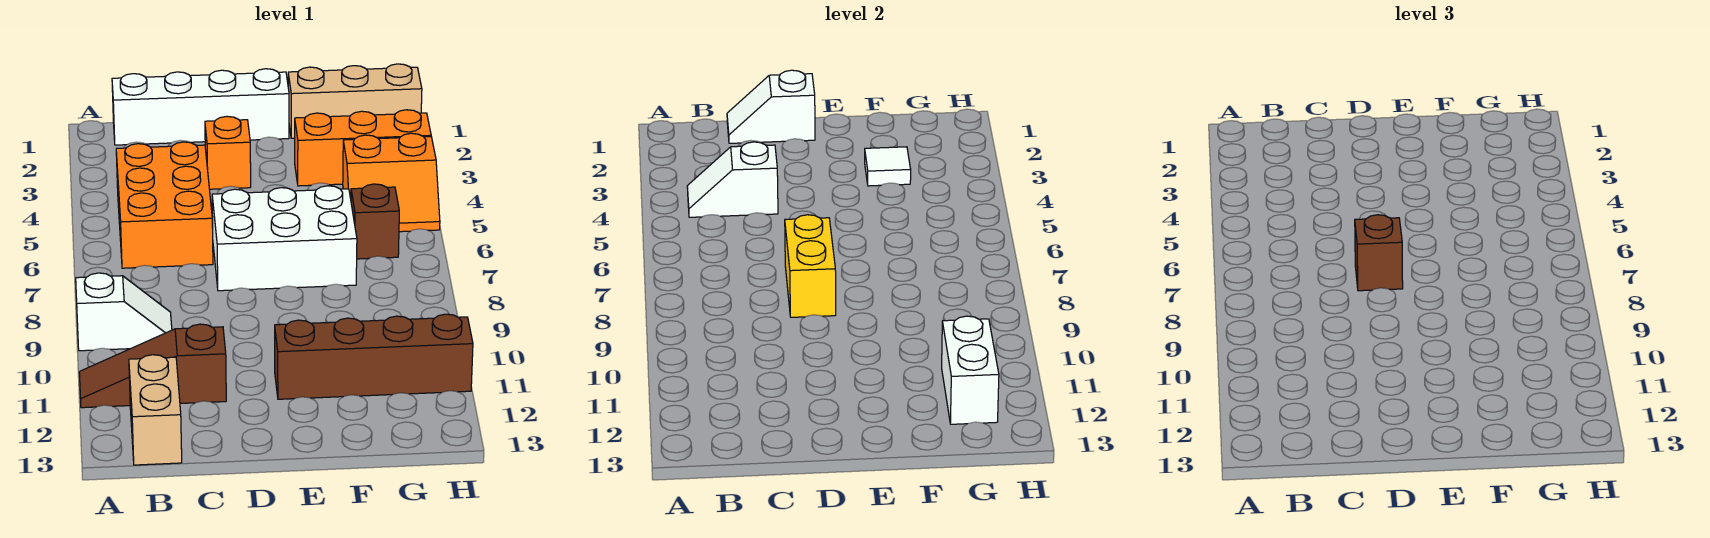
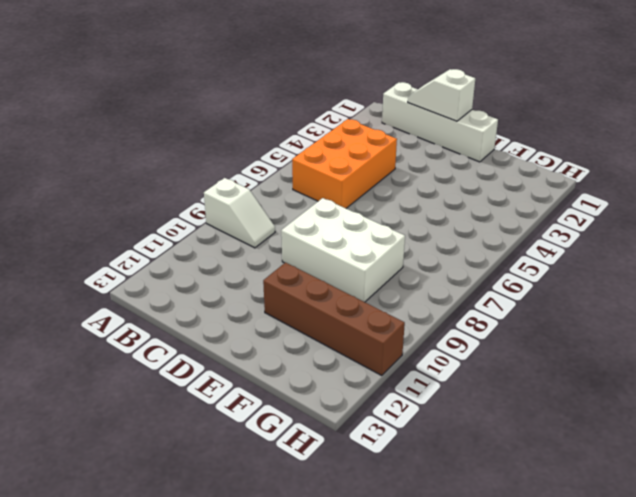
white brick D8:F9 level 1 -> white brick D6:F7 level 1
none -> brown slope A11:C11 level 1 top C
none -> tan brick B12:B13 level 1
none -> orange brick D3 level 1

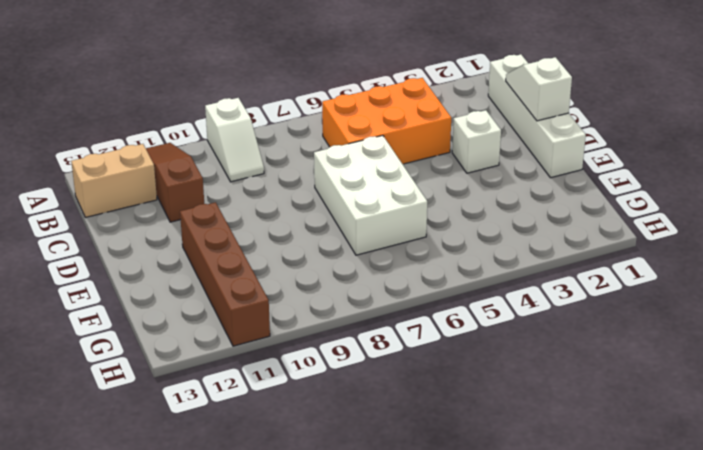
white brick D3 level 1 -> orange brick D3 level 1
none -> tan brick F1:H1 level 1
none -> orange brick F3:H3 level 1
none -> orange slope G4:H5 level 1 top 4

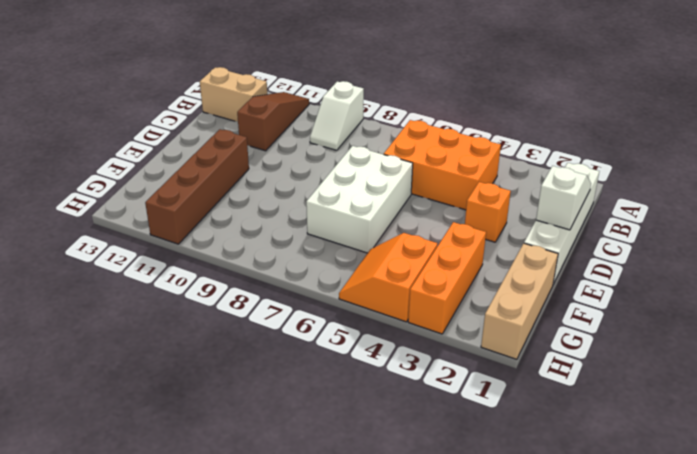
none -> brown brick G6 level 1
none -> white slope B4:C4 level 2 top C
none -> yellow brick D7:D8 level 2

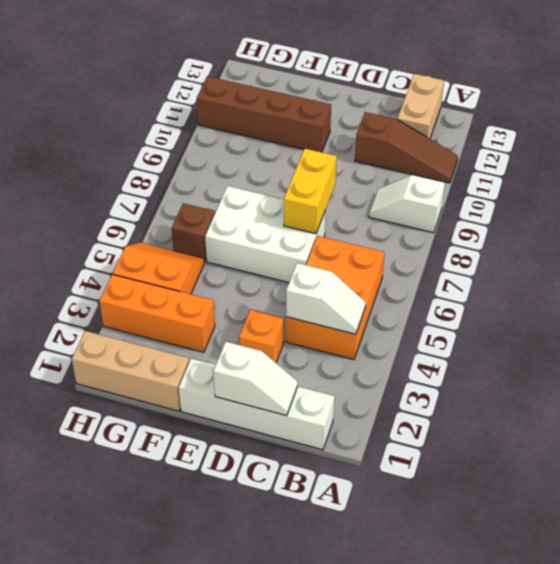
none -> white tile F3 level 2
none -> white brick G11:G12 level 2
none -> brown brick D7 level 3

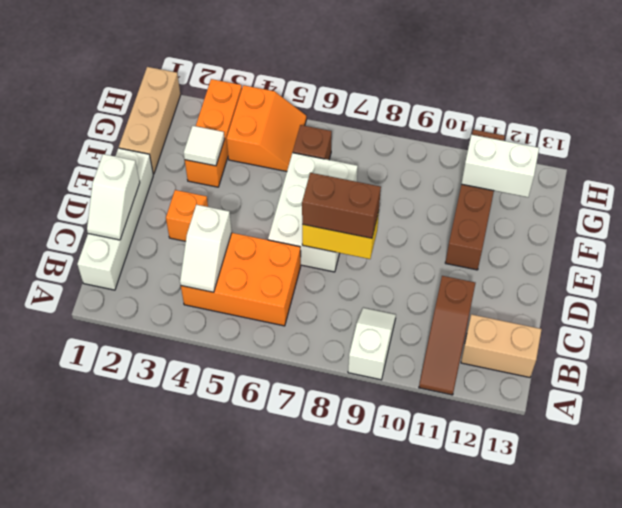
brown brick D7:D8 level 3 -> brown brick D7 level 3

